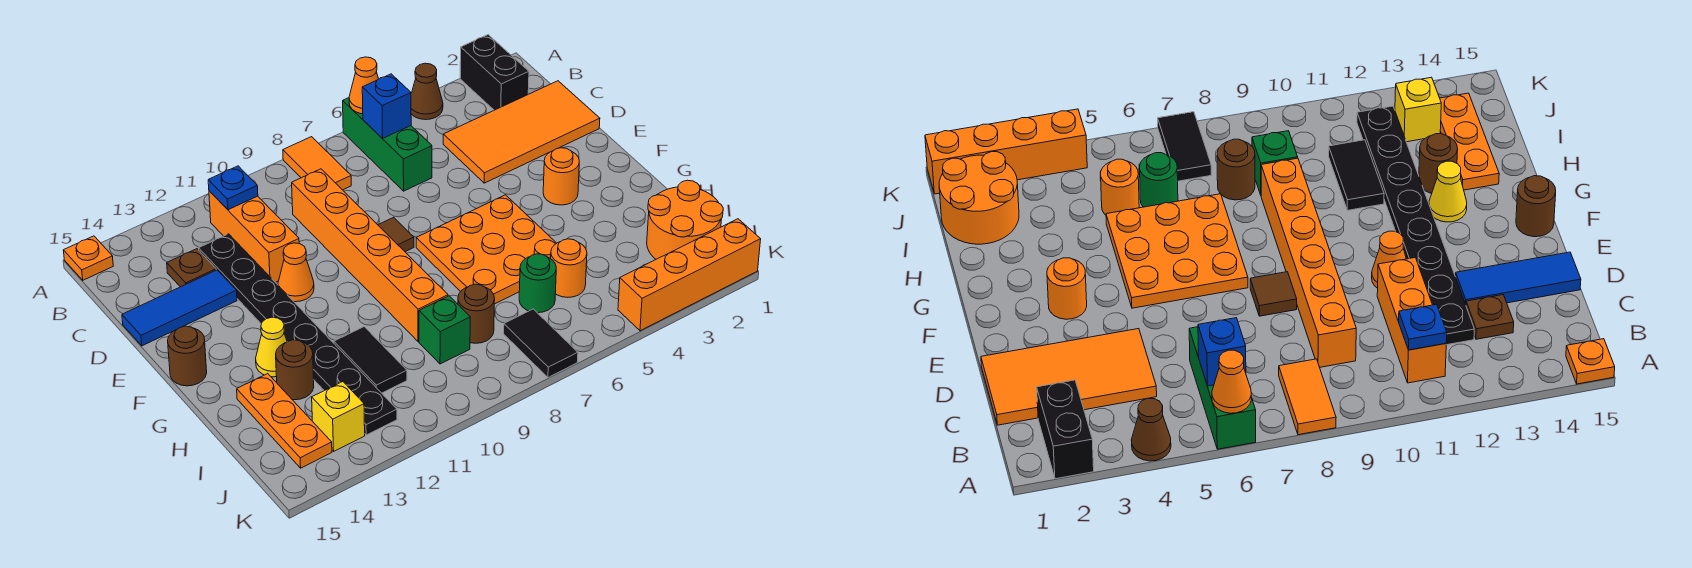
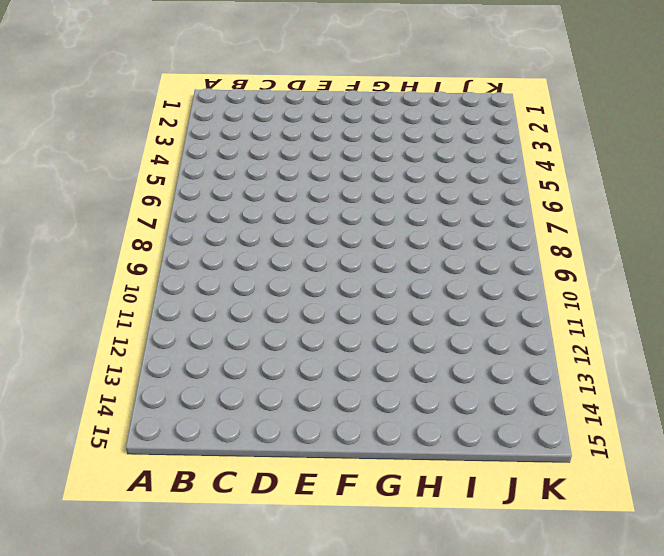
none -> black brick A2:B2 level 1
none -> brown cone A4 level 1
none -> green brick A6:C6 level 1
none -> orange tile A8:B8 level 1

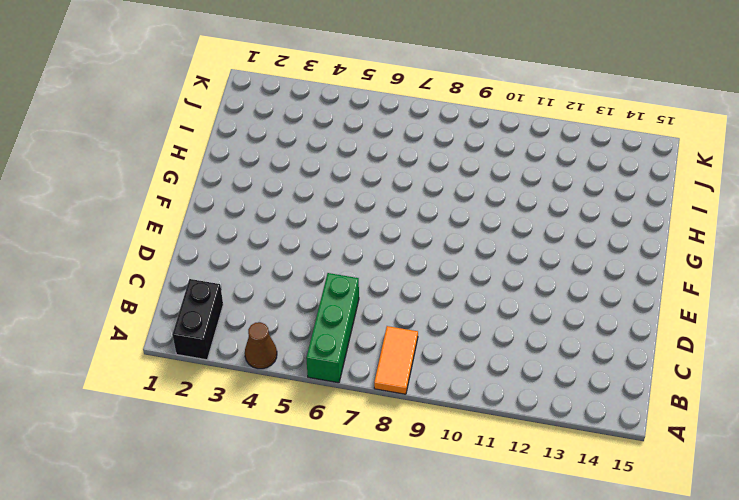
none -> orange plate A15 level 1
none -> orange brick B11:D11 level 1
none -> orange tile C1:D4 level 1
none -> orange brick C9:H9 level 1

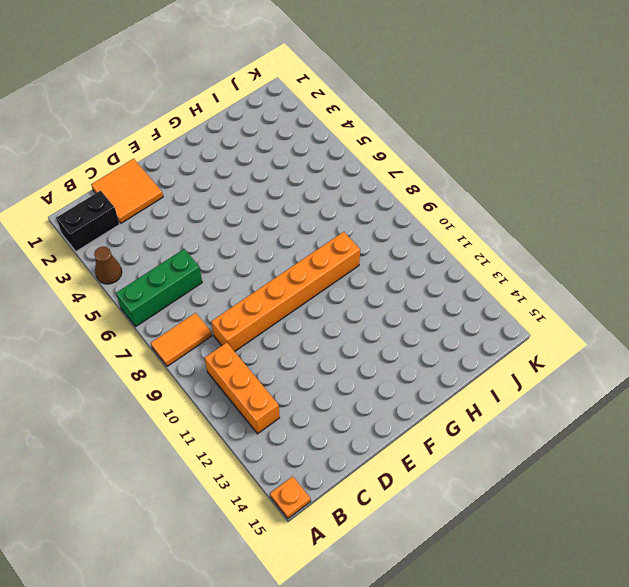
orange brick B10:B12 level 1 -> orange brick B11:D11 level 1
orange tile C1:D2 level 1 -> orange tile C1:D4 level 1
none -> black plate C12:J12 level 1
none -> brown plate C13 level 1
none -> blue tile D13:D15 level 1
none -> brown tile E8 level 1

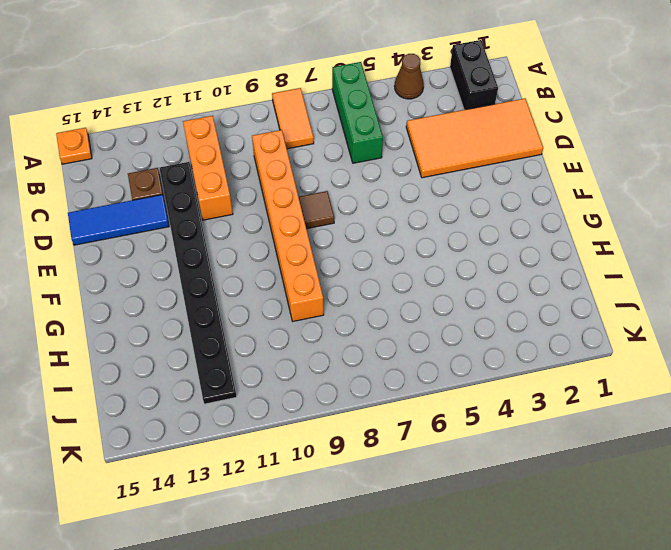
none -> orange cone E11 level 1
none -> orange round brick F3 level 1
none -> orange plate F5:H7 level 1
none -> brown round brick F15 level 1

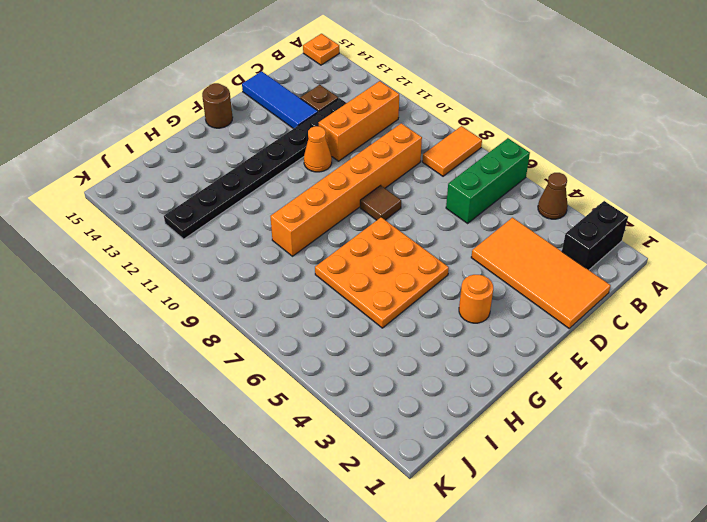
none -> yellow cone G13 level 1
none -> black tile H11:I11 level 1
none -> brown round brick H13 level 1
none -> orange plate H14:J14 level 1

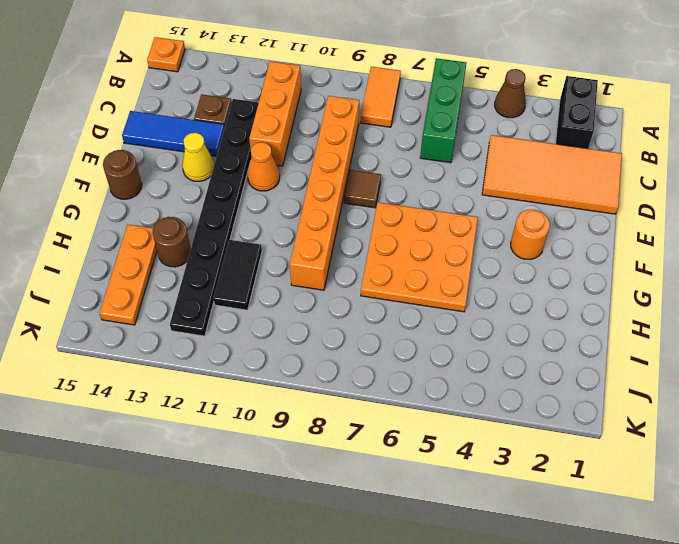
yellow cone E13 level 1 -> yellow cone G13 level 1
none -> orange round brick I1:J2 level 1
none -> orange round brick I5 level 1
none -> green round brick I6 level 1
none -> brown round brick I8 level 1

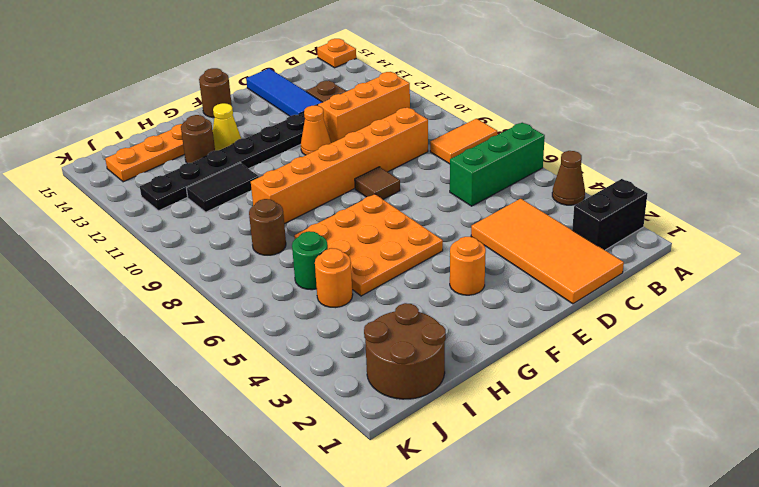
brown round brick I1:J2 level 1 -> orange round brick I1:J2 level 1
none -> green brick I9 level 1
none -> black tile J7:K7 level 1
none -> yellow brick J13 level 1
none -> orange brick K1:K4 level 1

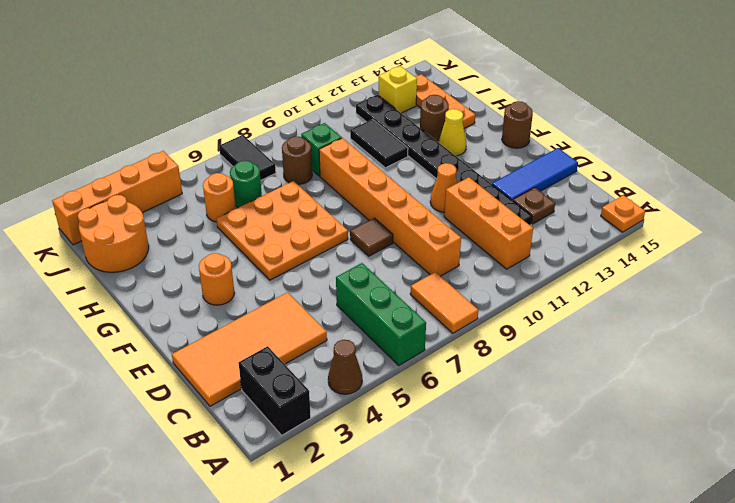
none -> orange cone A6 level 2
none -> blue brick B6 level 2
none -> blue plate B11 level 2

